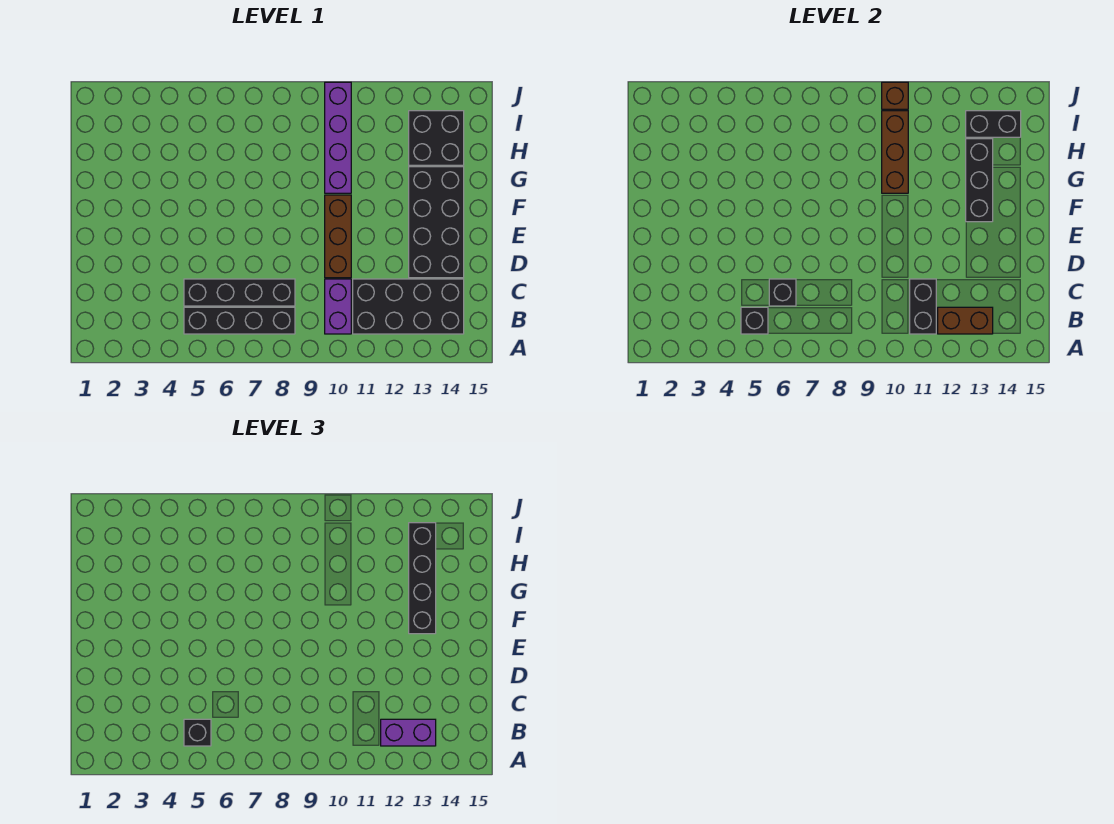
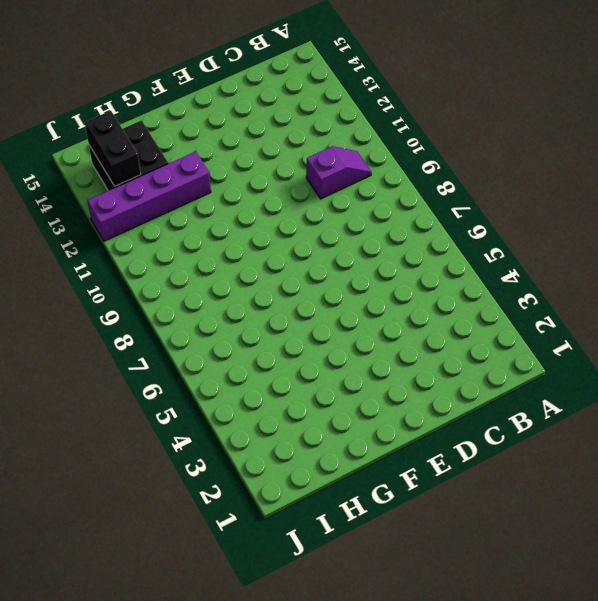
purple slope B10:C10 level 1 top C -> purple brick B10:C10 level 1
purple brick G12:J12 level 1 -> purple brick G10:J10 level 1
none -> black brick B5:B8 level 1
none -> black brick B11:C14 level 1
none -> black brick C5:C8 level 1

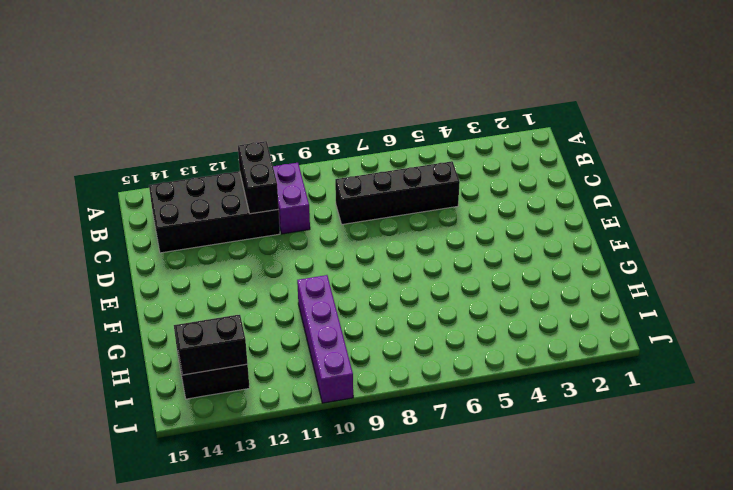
none -> black brick B5:B8 level 1
none -> brown brick D10:F10 level 1
none -> black brick D13:G14 level 1

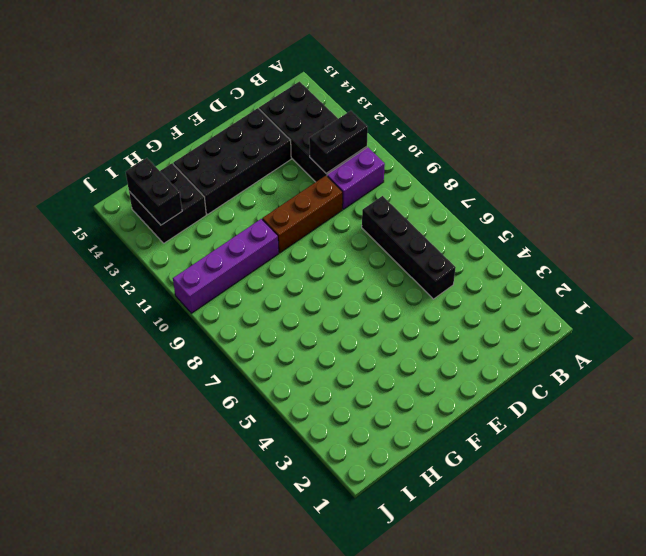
none -> black brick B5:B8 level 1
none -> black brick B5 level 2
none -> brown brick B12:B13 level 2

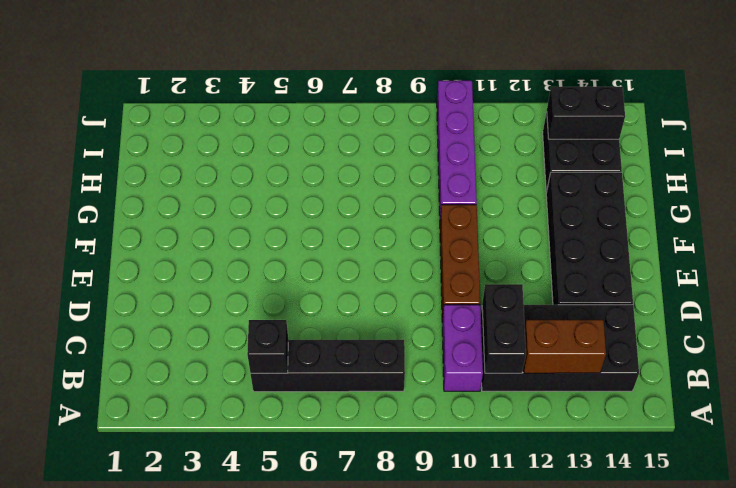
none -> black brick C5:C8 level 1
none -> black brick C6 level 2
none -> black brick F13:H13 level 2

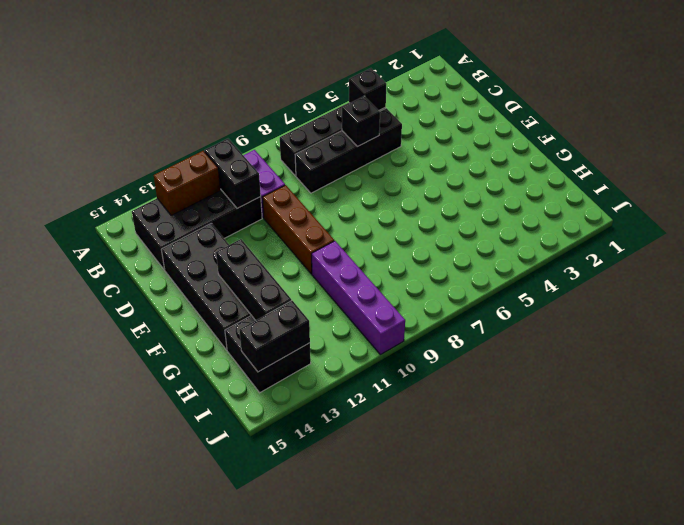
none -> brown brick G10:I10 level 2
none -> brown brick J10 level 2
none -> black brick B5 level 3

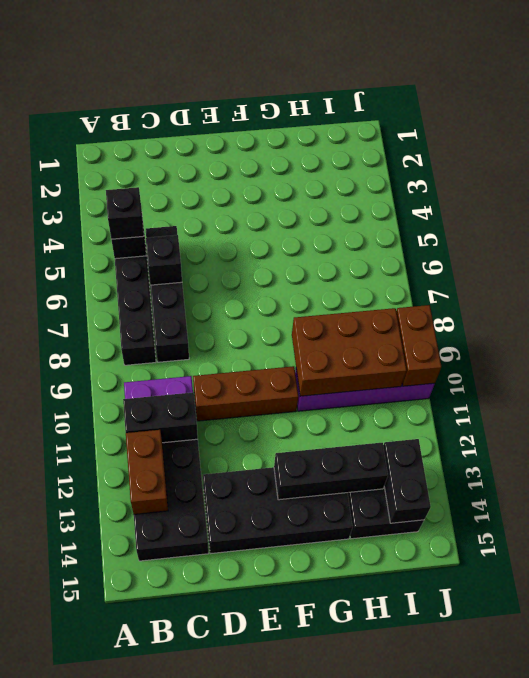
brown brick G9:I10 level 2 -> brown brick G10:I10 level 2
brown brick J9:J10 level 2 -> brown brick J10 level 2
none -> purple brick B12:B13 level 3
none -> black brick F13:I13 level 3

